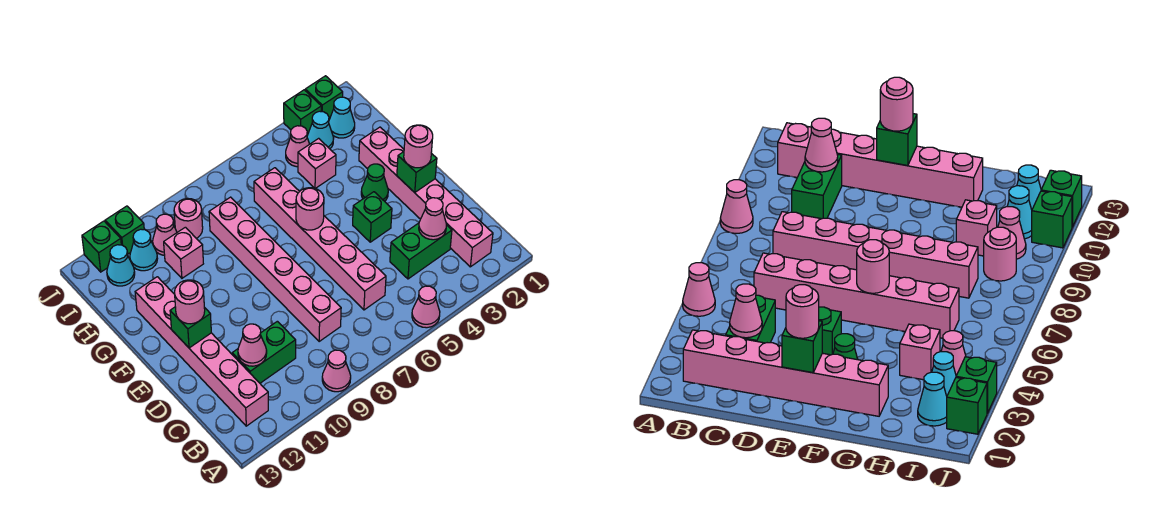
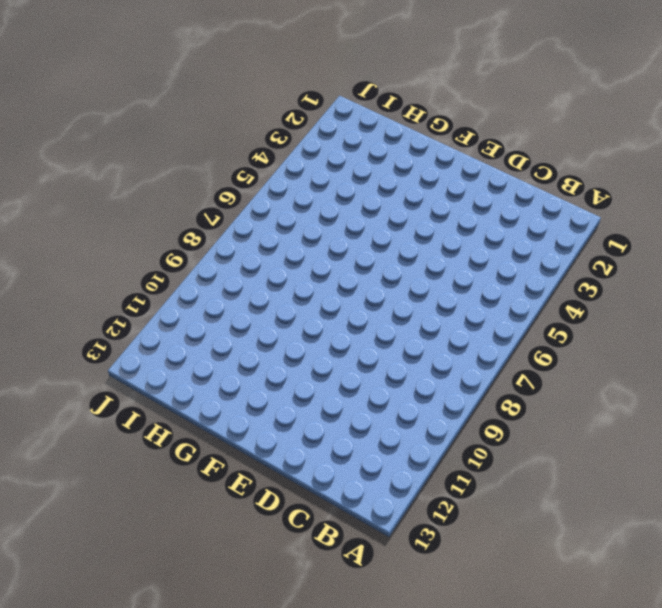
none -> pink cone A5 level 1
none -> pink cone A9 level 1
none -> pink brick B2:G2 level 1
none -> pink brick B12:G12 level 1

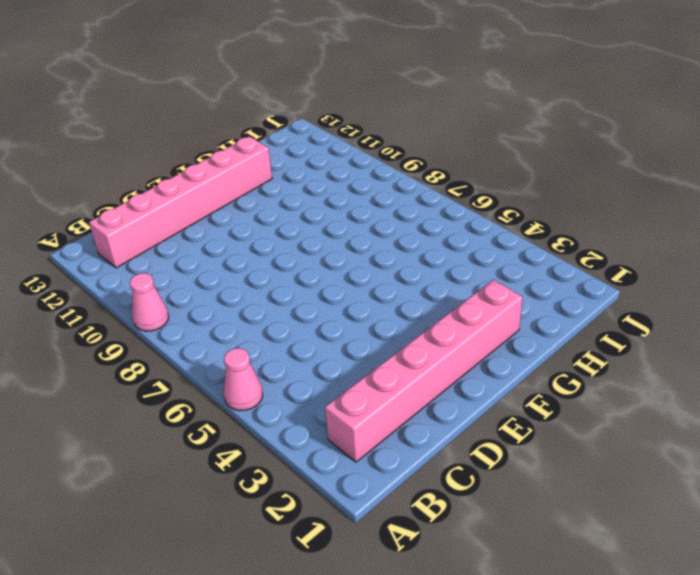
none -> green brick C3:C4 level 1
none -> pink brick C6:H6 level 1
none -> pink brick C8:H8 level 1
none -> green brick C10:C11 level 1

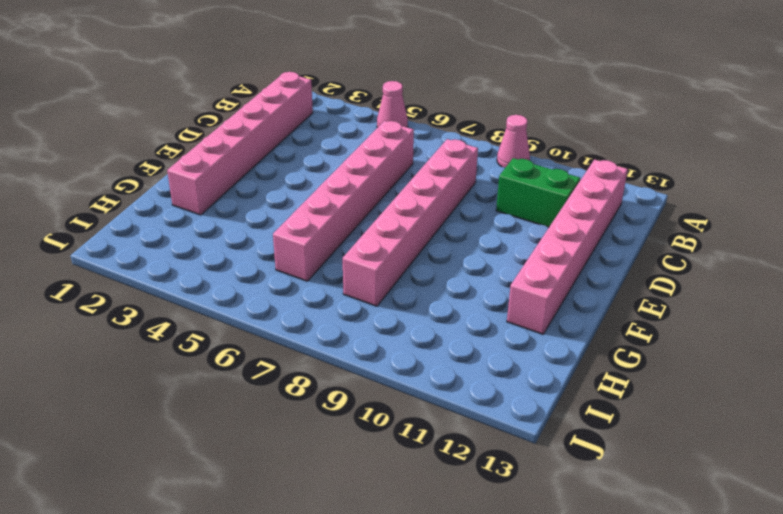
none -> green brick C3:C4 level 1
none -> green brick E4 level 1
none -> green cone F3 level 1
none -> pink brick H4 level 1

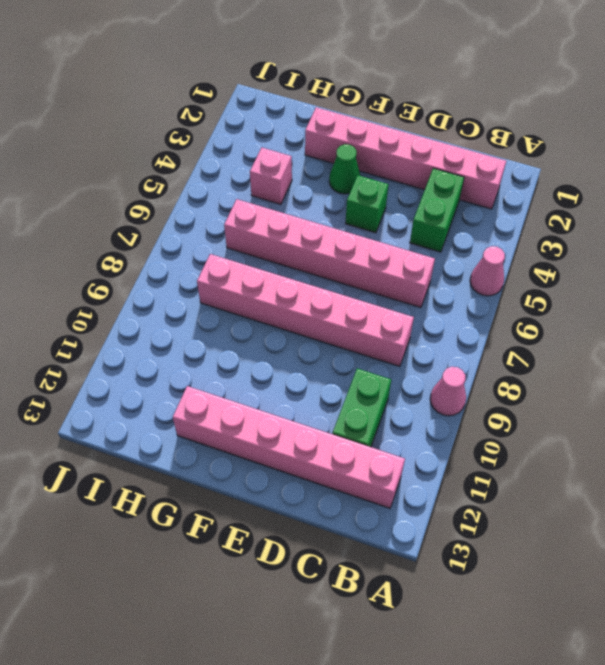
none -> pink brick H10 level 1
none -> cyan cone I2 level 1
none -> cyan cone I3 level 1
none -> pink cone I4 level 1

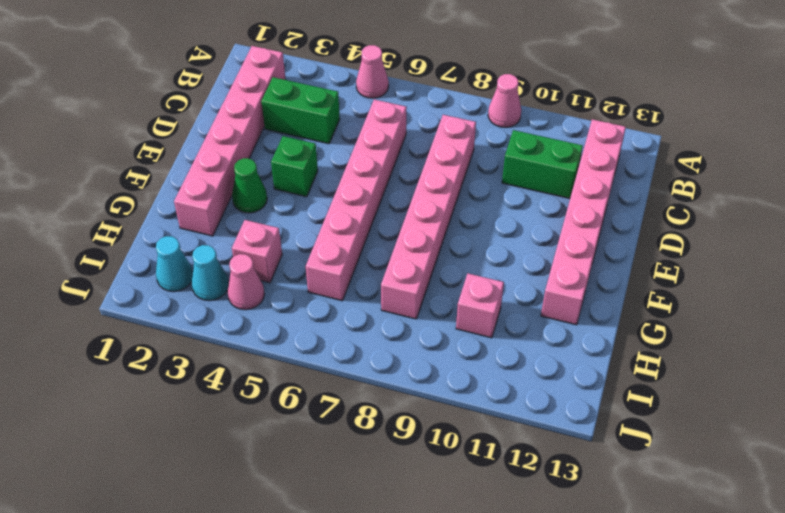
none -> pink round brick I9 level 1
none -> pink cone I10 level 1
none -> cyan cone I11 level 1
none -> cyan cone I12 level 1

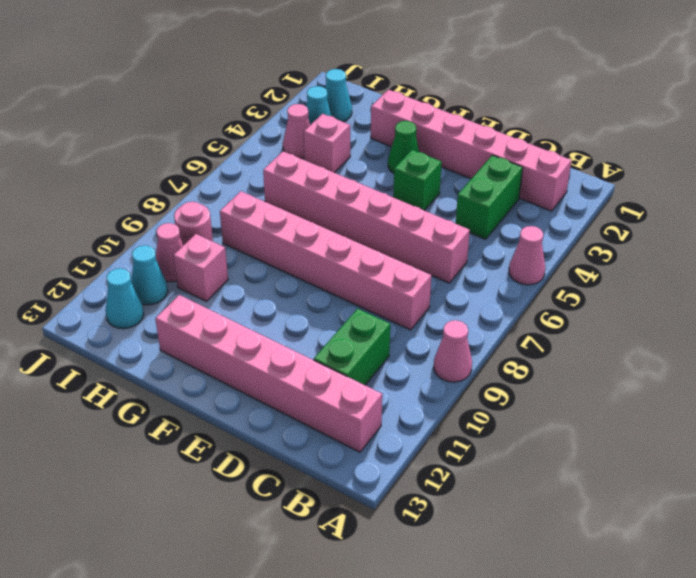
none -> green brick J2 level 1
none -> green brick J3 level 1
none -> green brick J11 level 1
none -> green brick J12 level 1

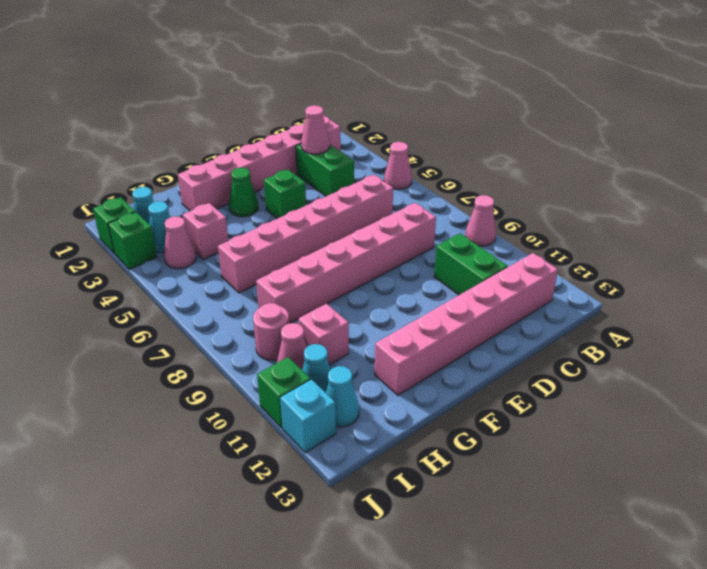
cyan brick J12 level 1 -> green brick J12 level 1
none -> pink cone C11 level 2
none -> green brick E2 level 2
none -> green brick E12 level 2
none -> pink round brick F6 level 2

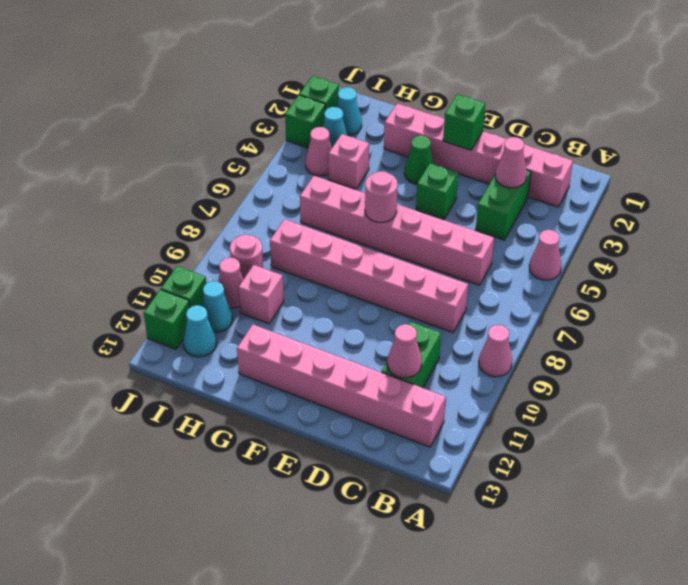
none -> green brick E12 level 2
none -> pink round brick E2 level 3
none -> pink round brick E12 level 3

